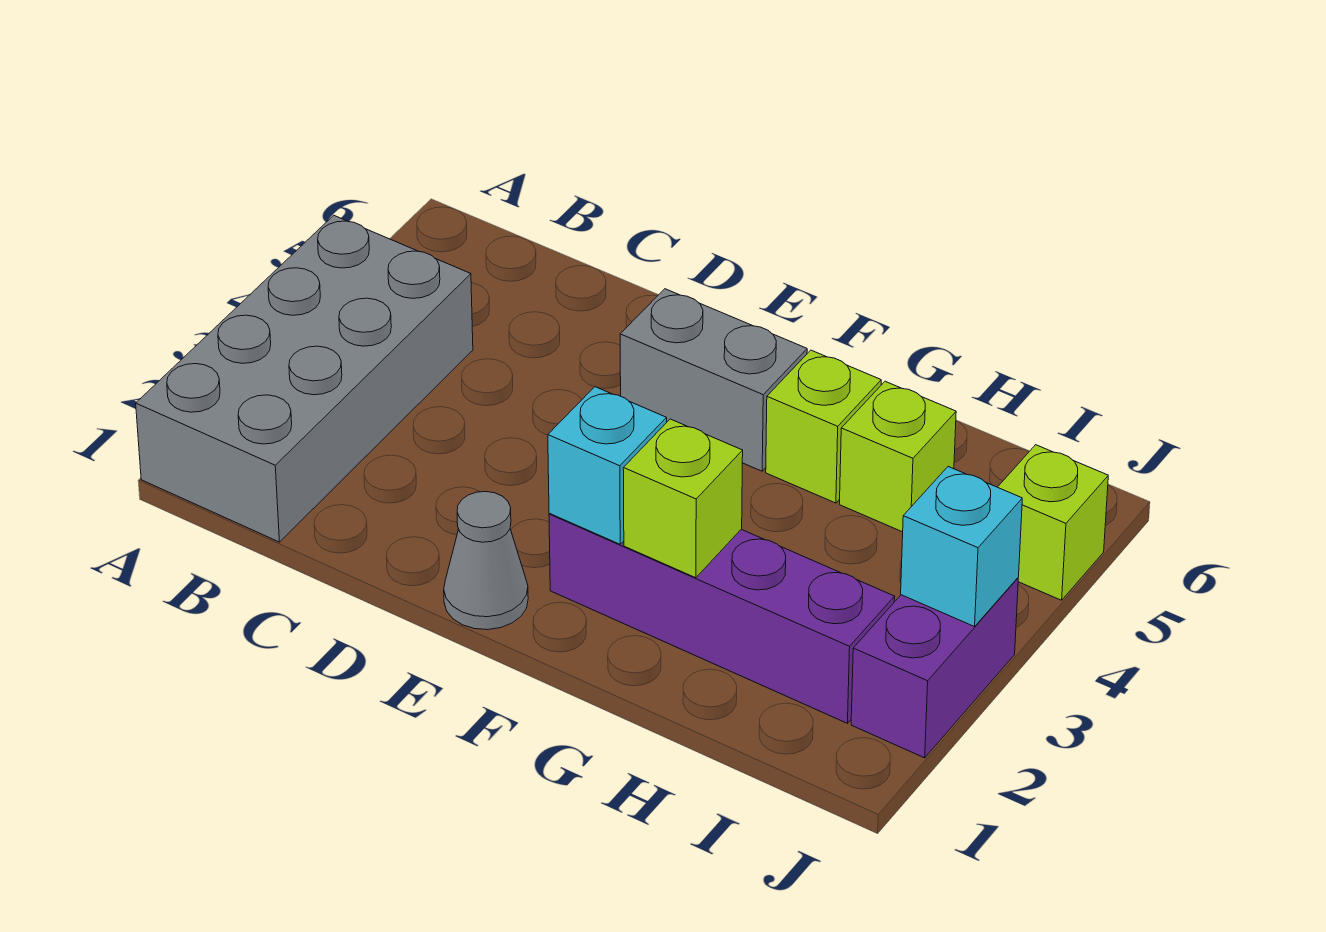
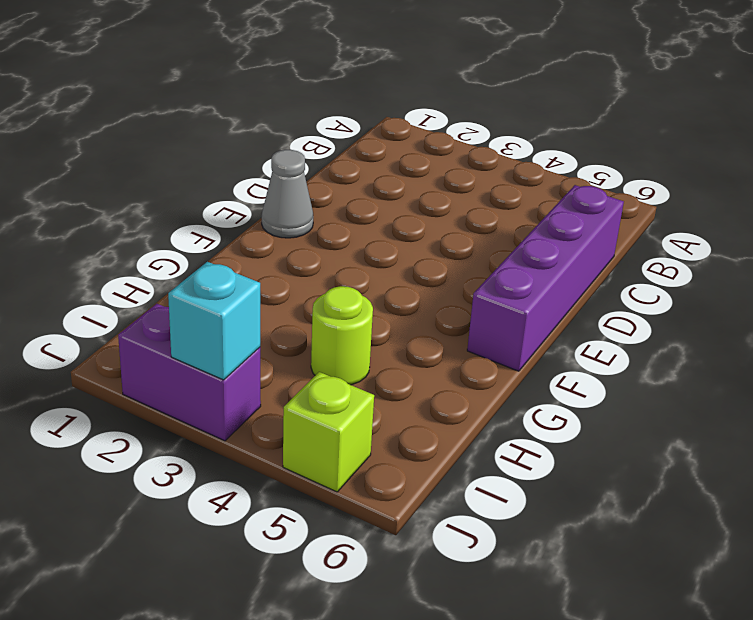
purple brick C6:F6 level 1 -> purple brick F2:I2 level 1
lime round brick H4 level 1 -> none
none -> grey brick A1:B4 level 1
none -> grey brick E5:F5 level 1

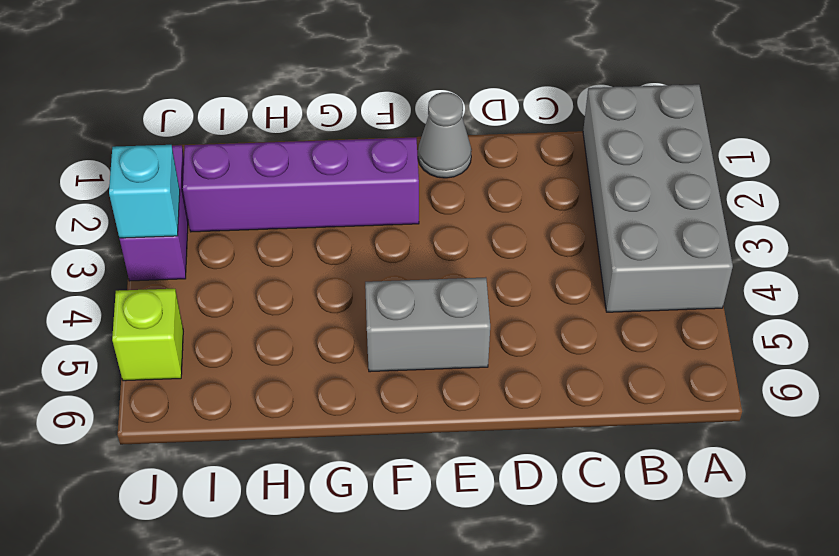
none -> lime brick G5 level 1
none -> lime brick H5 level 1

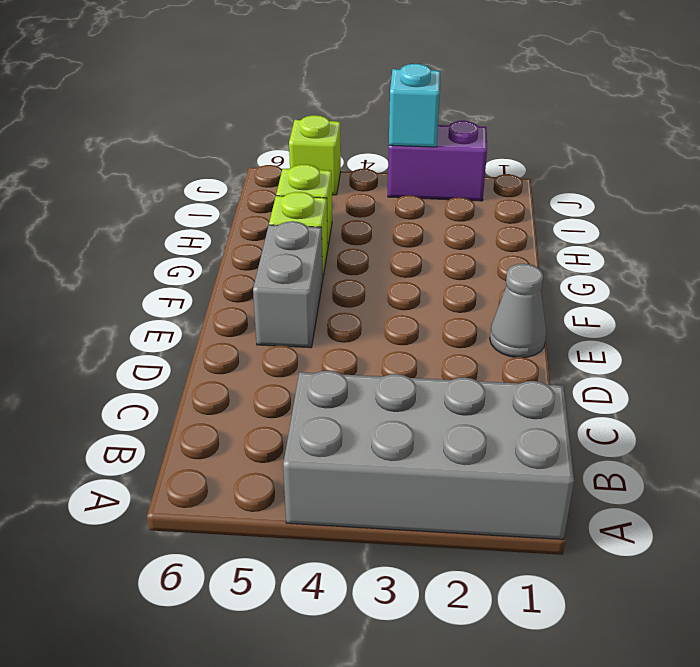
none -> purple brick F2:I2 level 1
none -> cyan brick F2 level 2

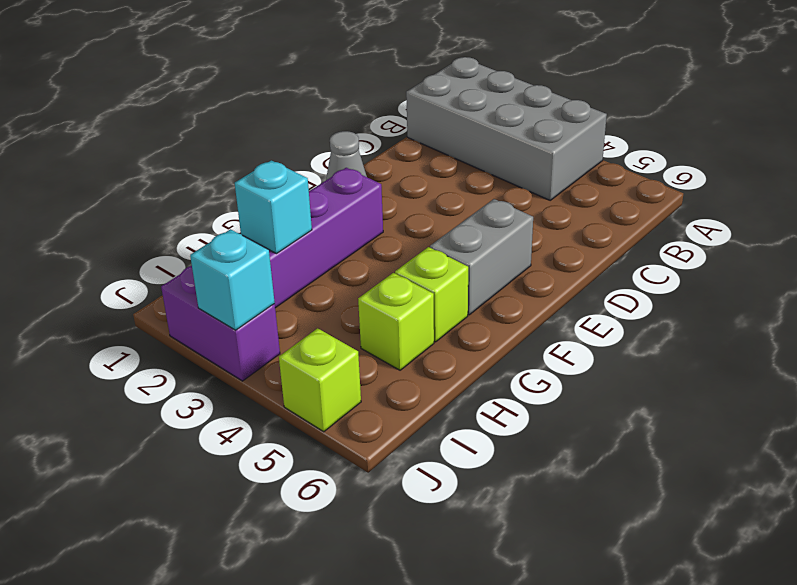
cyan brick H2 level 2 -> cyan brick F2 level 2
none -> lime brick G2 level 2

